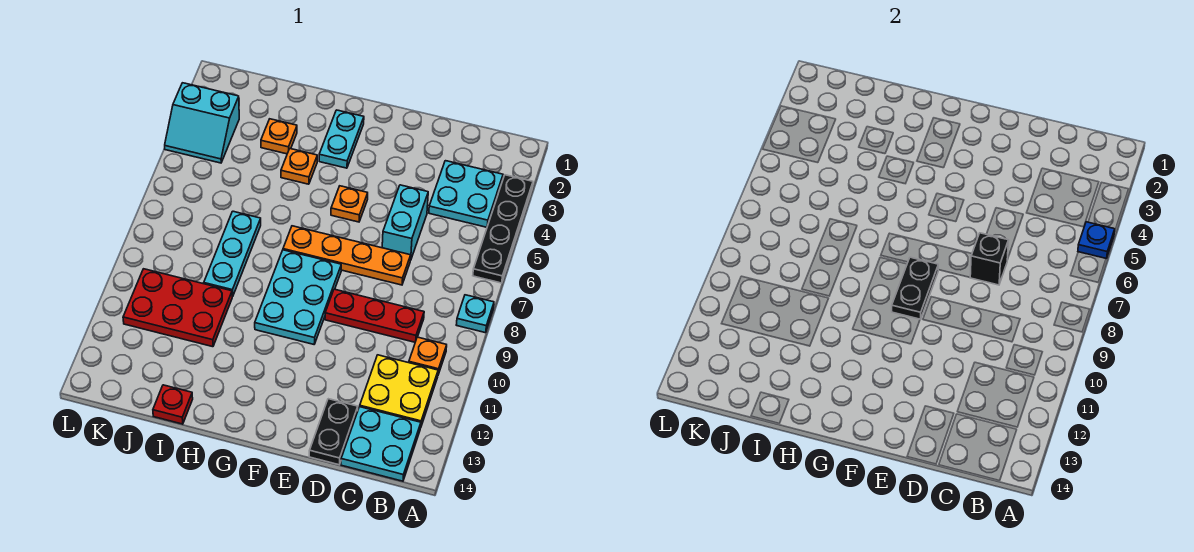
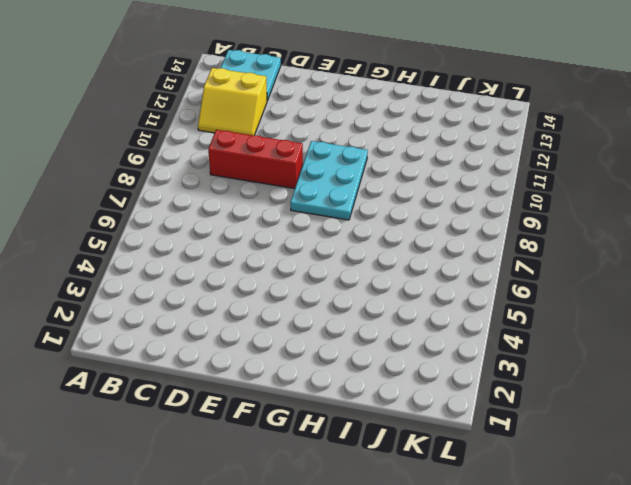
yellow slope B11:C12 level 1 top 12 -> yellow plate B11:C12 level 1
red brick C9:E9 level 1 -> red plate C9:E9 level 1
none -> black plate A3:A6 level 1
none -> cyan plate A8 level 1
none -> cyan plate B3:C4 level 1

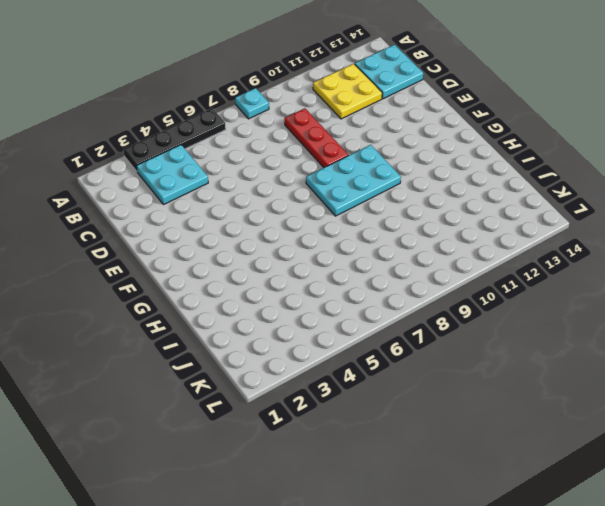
none -> orange plate B10 level 1
none -> cyan brick D5:D6 level 1
none -> orange plate D7:G7 level 1

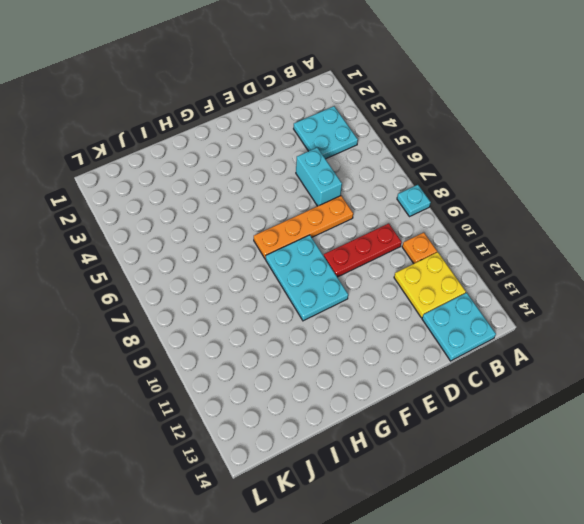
none -> black plate A3:A6 level 1
none -> black plate D13:D14 level 1
none -> orange plate F5 level 1

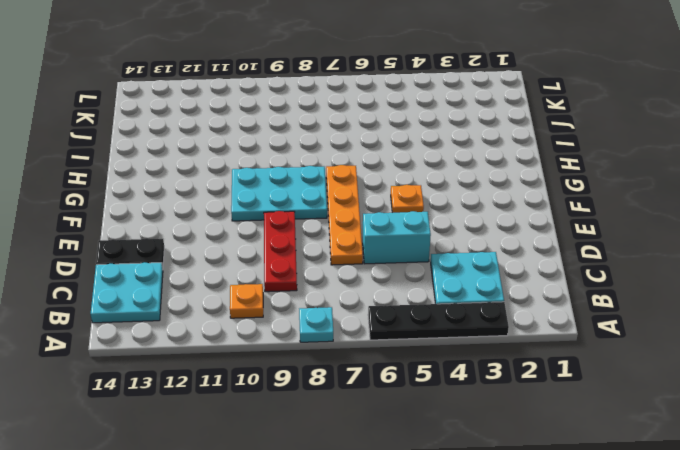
none -> yellow plate B11:C12 level 1
none -> cyan plate G2:G3 level 1
none -> orange plate H4 level 1

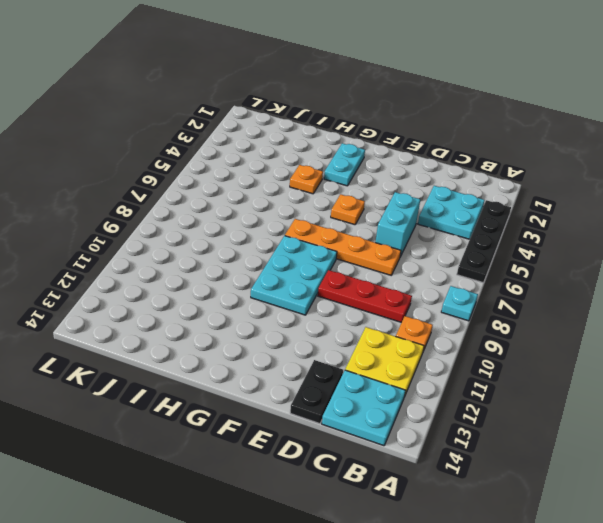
none -> orange plate I3 level 1
none -> cyan plate I7:I9 level 1
none -> red plate I10:K11 level 1

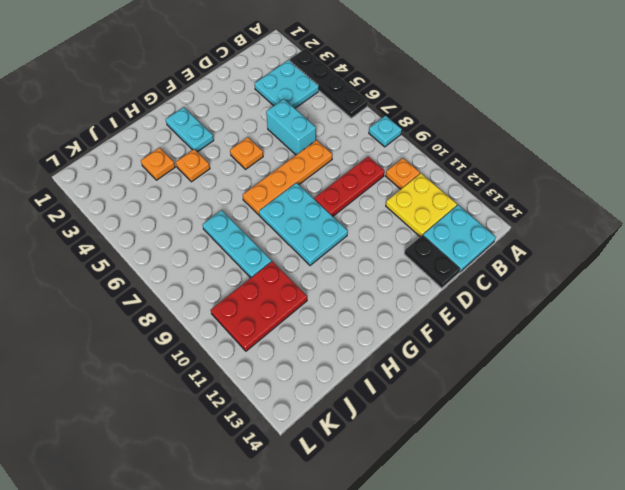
none -> red plate I14 level 1
none -> cyan slope K3:L4 level 1 top 3
none -> blue plate A5 level 2

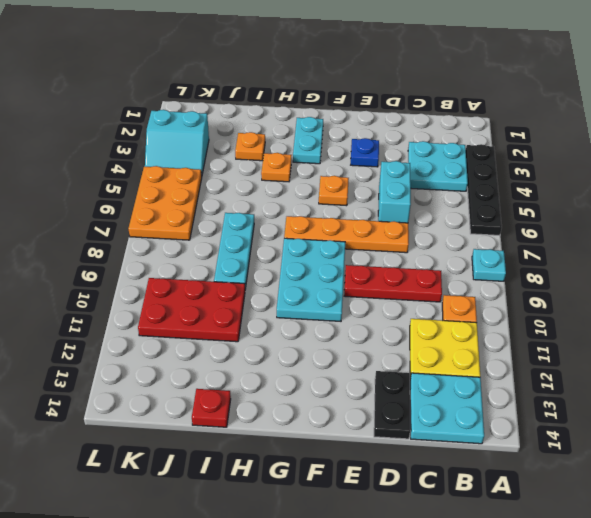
blue plate E3 level 1 -> blue plate A5 level 2
orange plate K5:L7 level 1 -> none
none -> black brick D7 level 2
none -> black plate F8:F9 level 2

